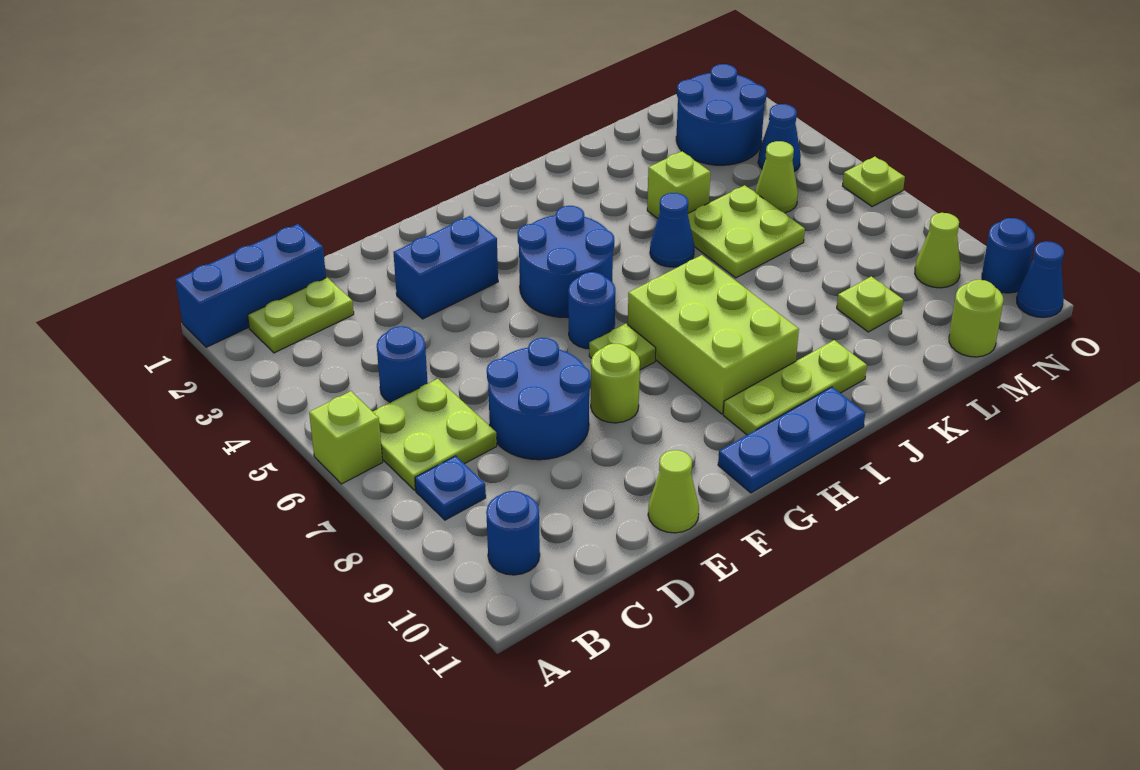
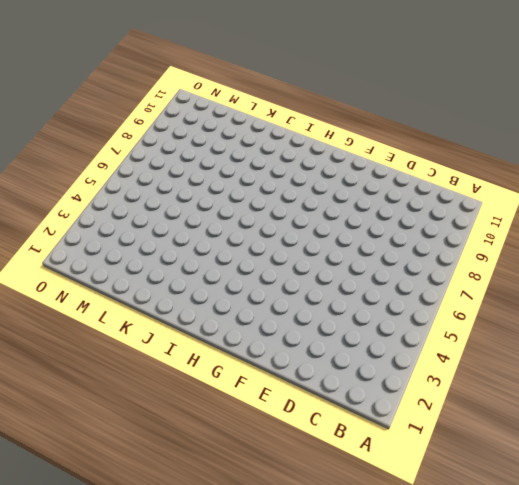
none -> blue brick A1:C1 level 1
none -> lime brick A6 level 1
none -> lime plate B2:C2 level 1

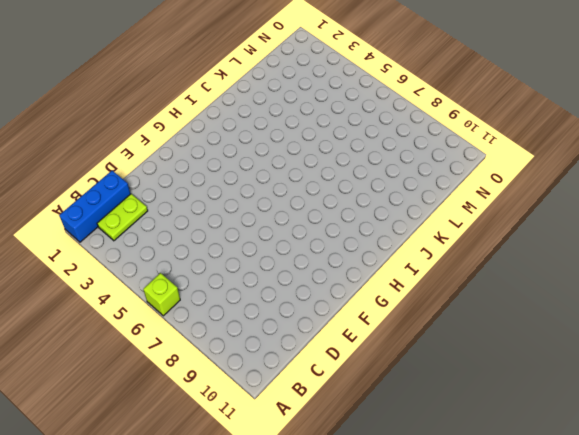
none -> lime plate B6:C7 level 1
none -> blue plate B8 level 1
none -> blue round brick B10 level 1

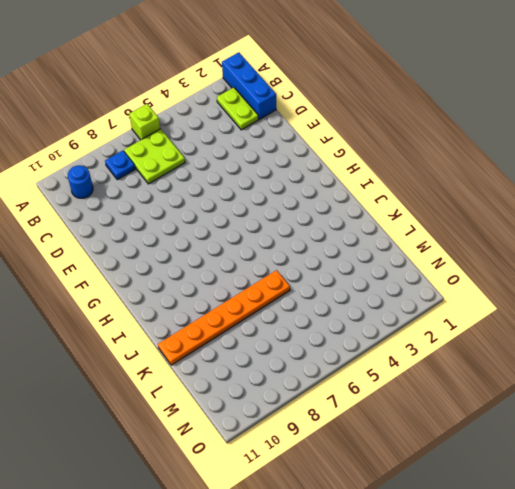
orange plate K6:K11 level 1 -> lime plate K5:L6 level 1
none -> blue round brick C5 level 1
none -> blue round brick D7:E8 level 1
none -> blue brick E3:F3 level 1

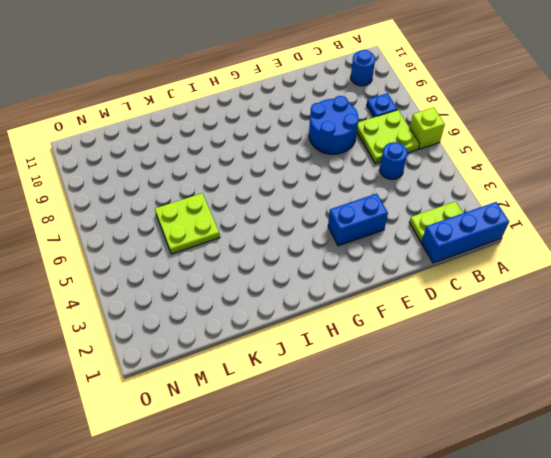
none -> lime cone E11 level 1
none -> lime round brick F8 level 1
none -> blue round brick G4:H5 level 1

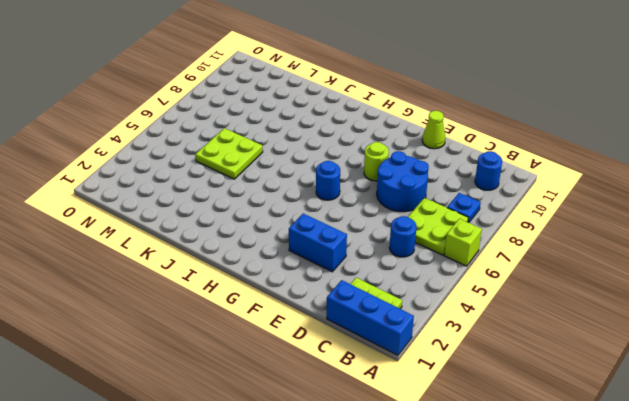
none -> blue round brick G4:H5 level 1
none -> lime plate G7 level 1
none -> blue plate G11:I11 level 1

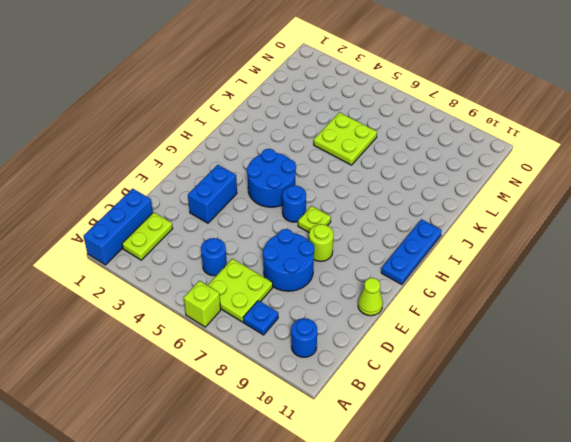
none -> lime brick H7:I9 level 1
none -> lime plate H10:J10 level 1
none -> blue cone J5 level 1

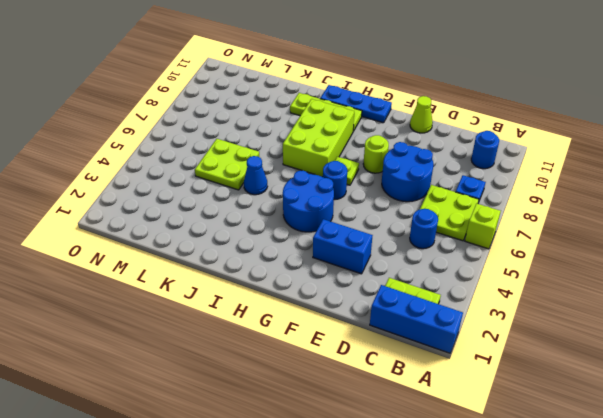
none -> lime brick K4 level 1
none -> lime plate L9 level 1
none -> blue round brick M2:N3 level 1

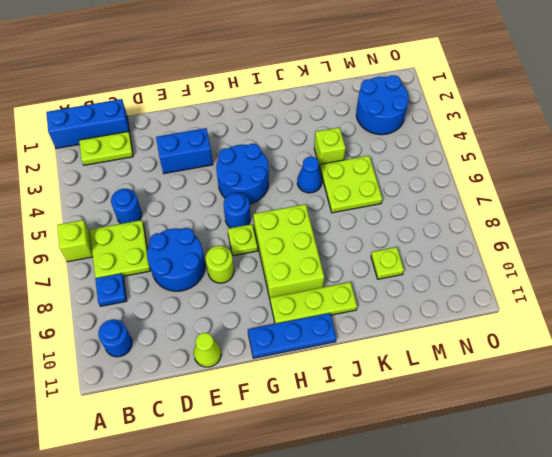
none -> lime cone M5 level 1
none -> lime round brick M11 level 1
none -> blue cone N4 level 1

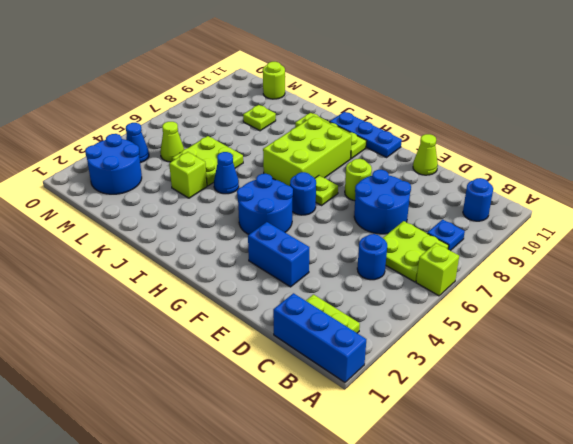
none -> lime cone N9 level 1
none -> lime plate O6 level 1
none -> blue round brick O10 level 1

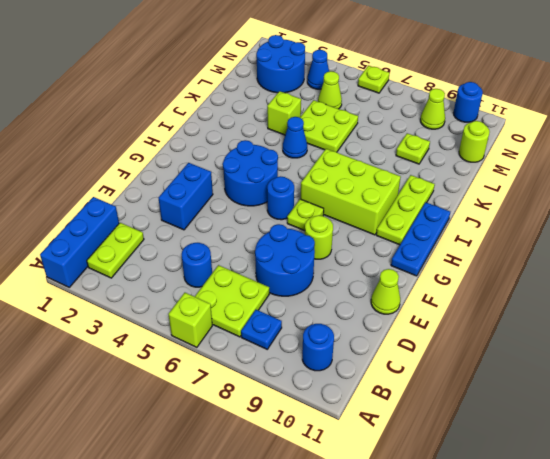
none -> blue cone O11 level 1

